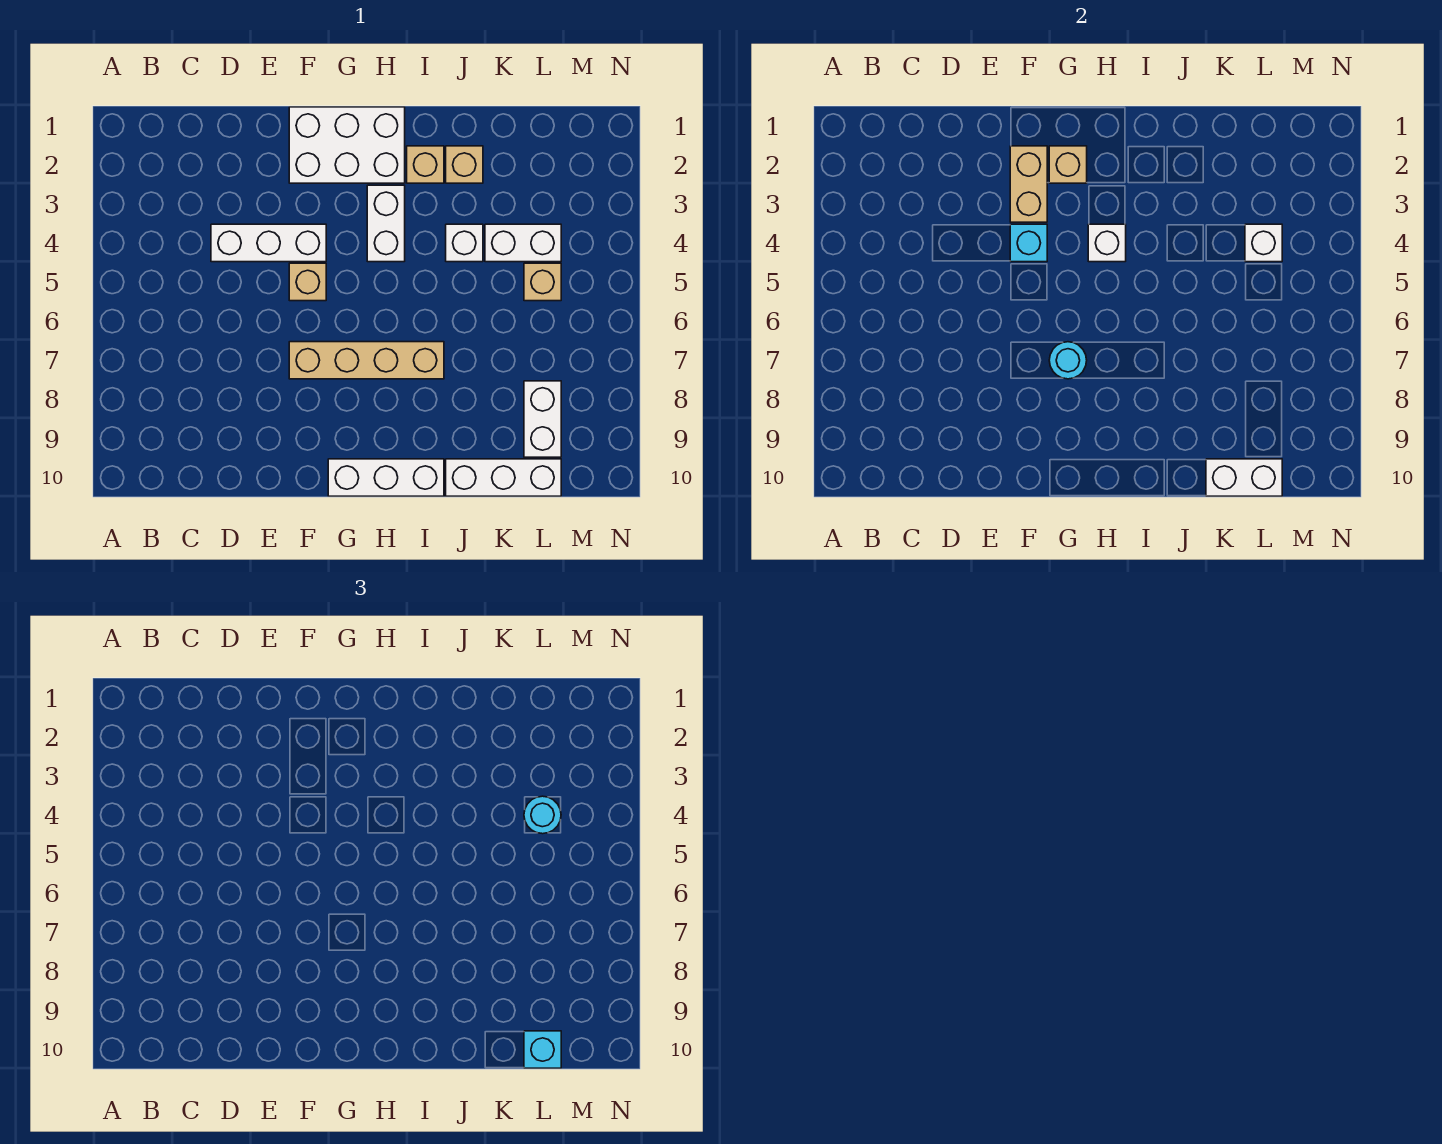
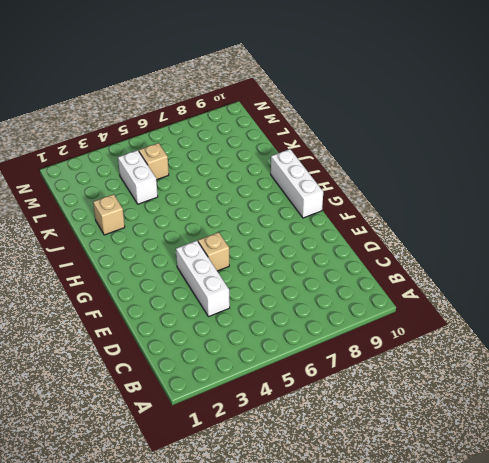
none -> white brick F1:H2 level 1
none -> tan brick F7:I7 level 1
none -> white brick H3:H4 level 1

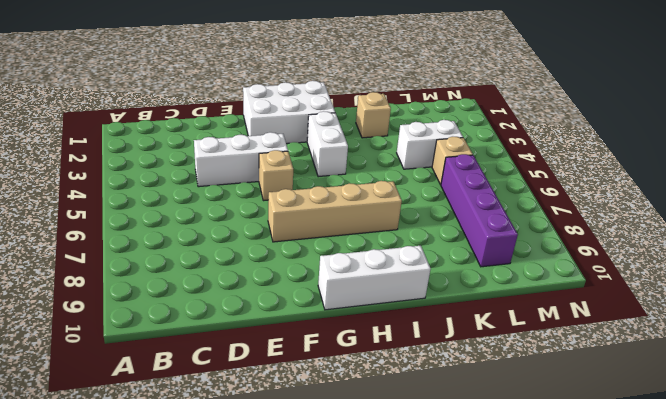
purple brick L6:L9 level 1 -> white brick L8:L9 level 1
none -> tan brick I2 level 1
none -> white brick J4 level 1
none -> white brick J10:L10 level 1

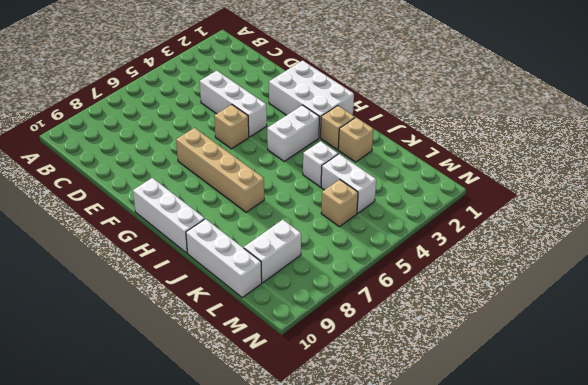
none -> tan brick F2:F3 level 2
none -> cyan brick F4 level 2
none -> tan brick G2 level 2

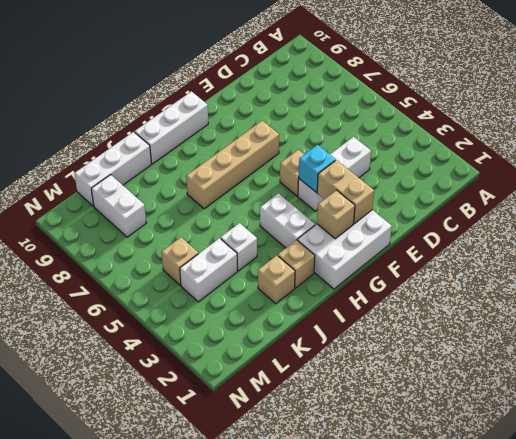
none -> cyan round brick G7 level 2
none -> white brick H4 level 2
none -> white brick K10:L10 level 2

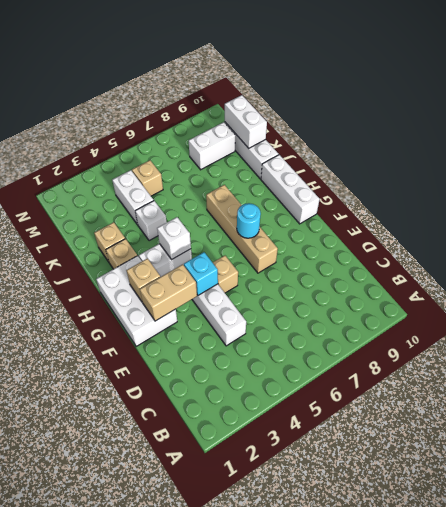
none -> white brick L4 level 2
none -> cyan round brick L4 level 3
none -> cyan brick L10 level 3

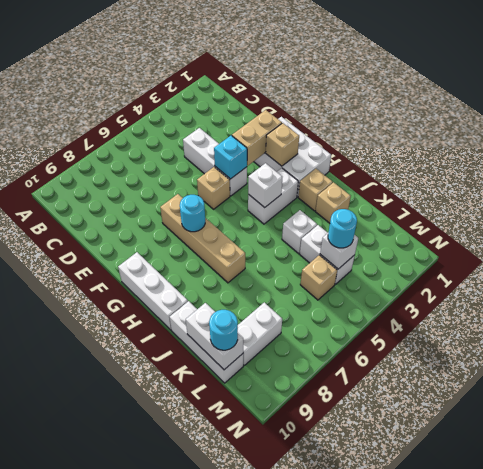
cyan round brick L10 level 3 -> cyan brick L10 level 3

